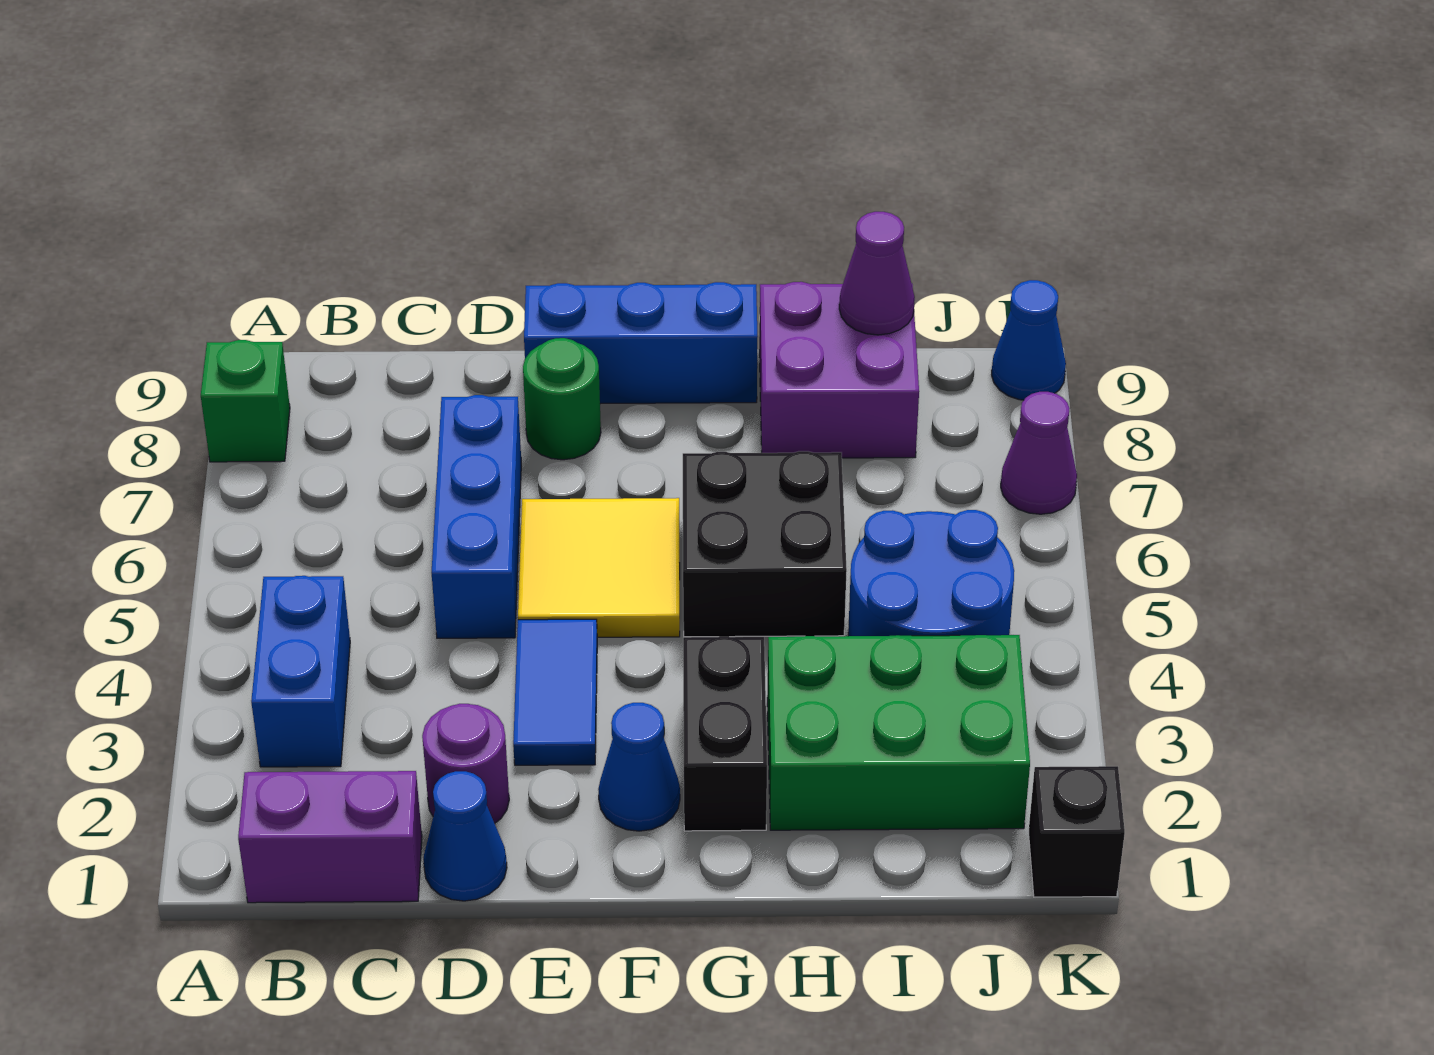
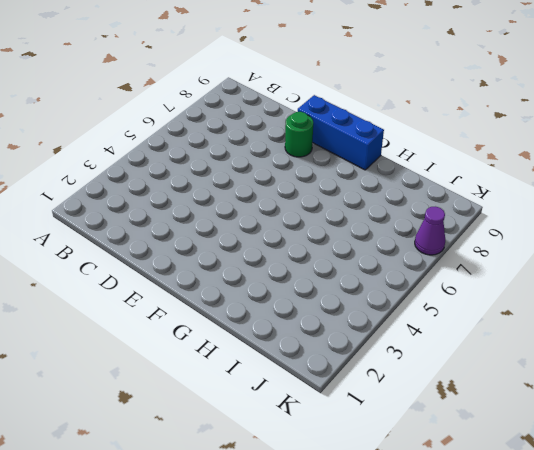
none -> green brick A8 level 1
none -> purple brick B1:C1 level 1
none -> blue brick B3:B4 level 1

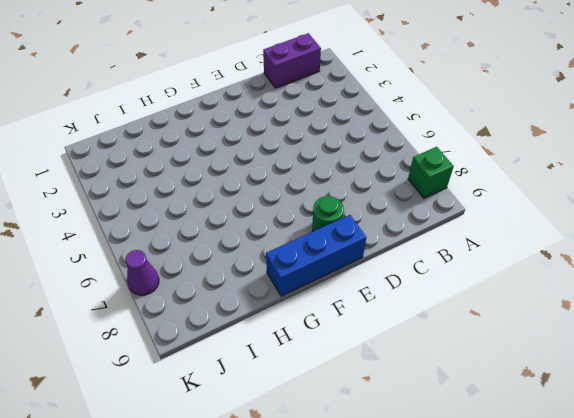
none -> blue brick B3:B4 level 1
none -> blue cone D1 level 1
none -> purple round brick D2 level 1

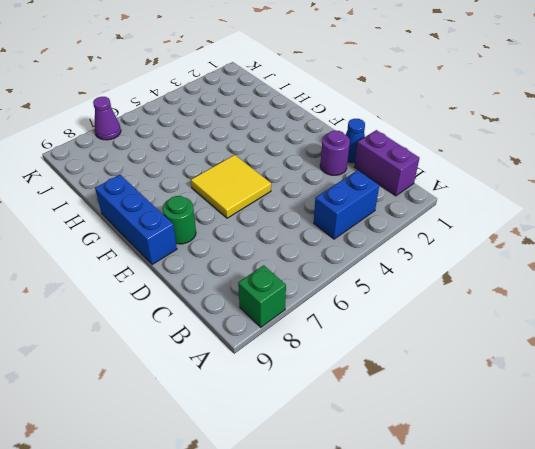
none -> blue brick D5:D7 level 1
none -> blue tile E3:E4 level 1
none -> blue cone F2 level 1

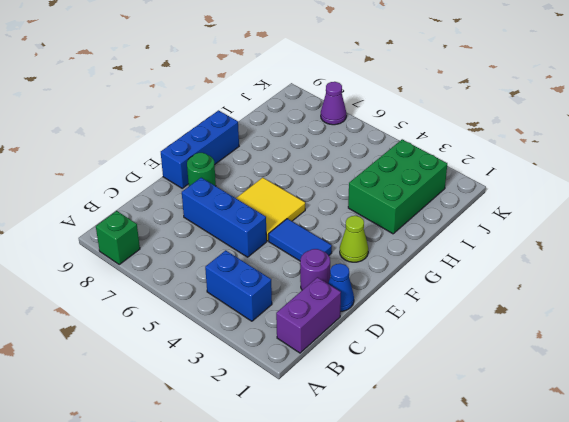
lime cone F2 level 1 -> blue cone F2 level 1
none -> black brick G2:G3 level 1
none -> black brick G5:H6 level 1
none -> purple brick H8:I9 level 1

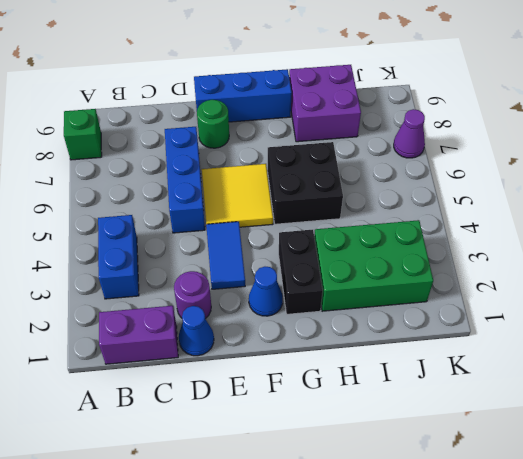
none -> blue round brick I4:J5 level 1
none -> black brick K1 level 1
none -> blue cone K9 level 1

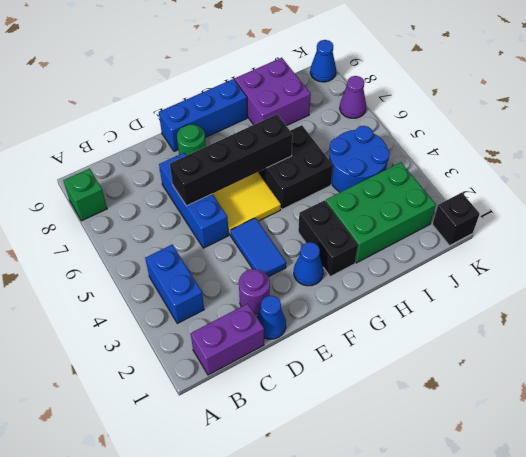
black brick D6:G6 level 2 -> none
none -> purple cone I9 level 2

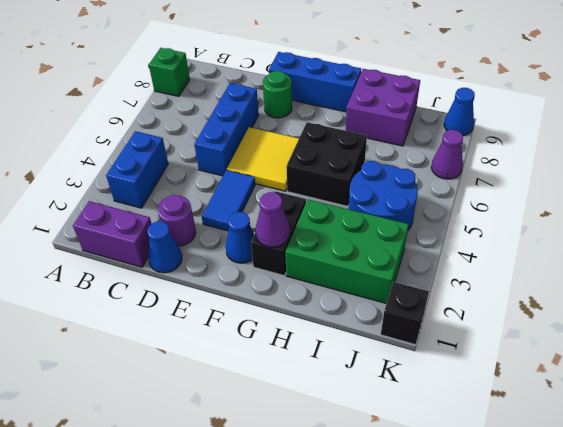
purple cone G2 level 2 -> purple cone I9 level 2

